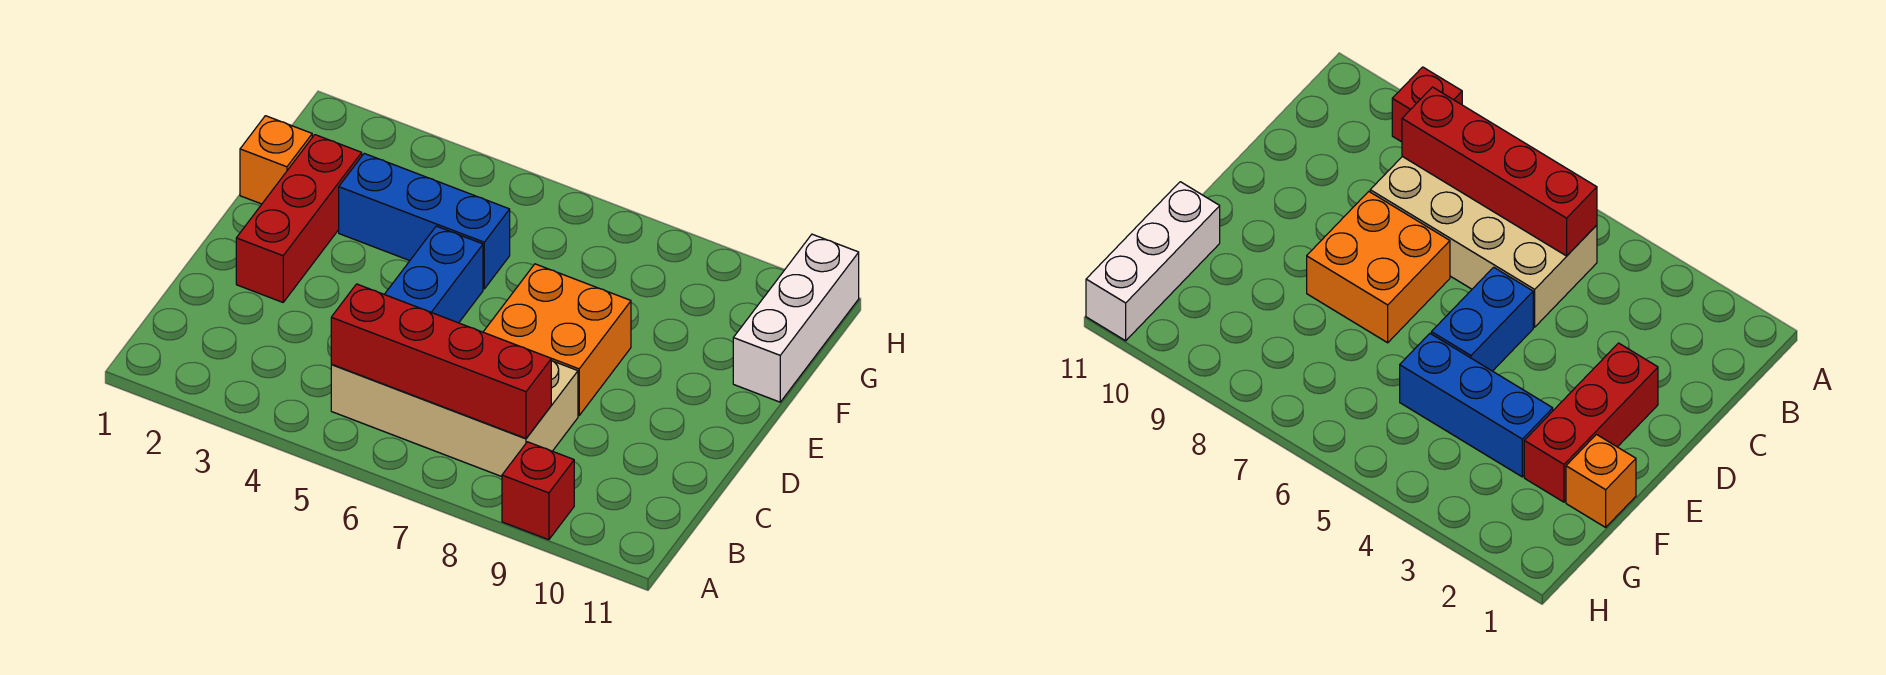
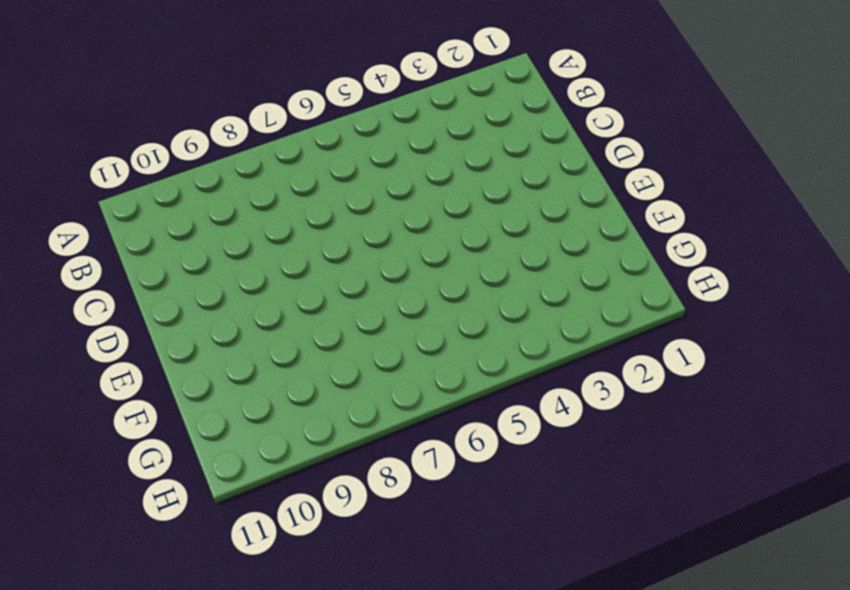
none -> red brick A9 level 1
none -> tan brick B5:C8 level 1

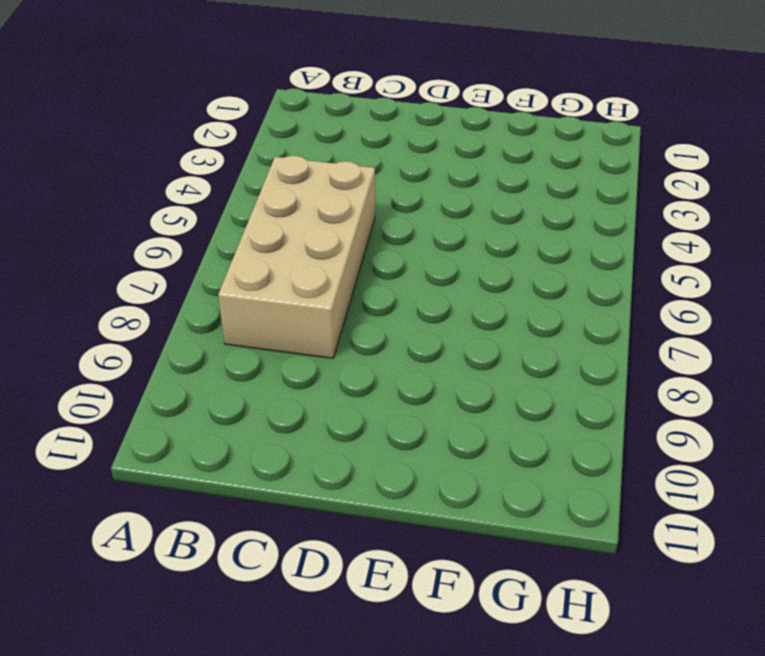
none -> red brick A9 level 1
none -> red brick D2:F2 level 1

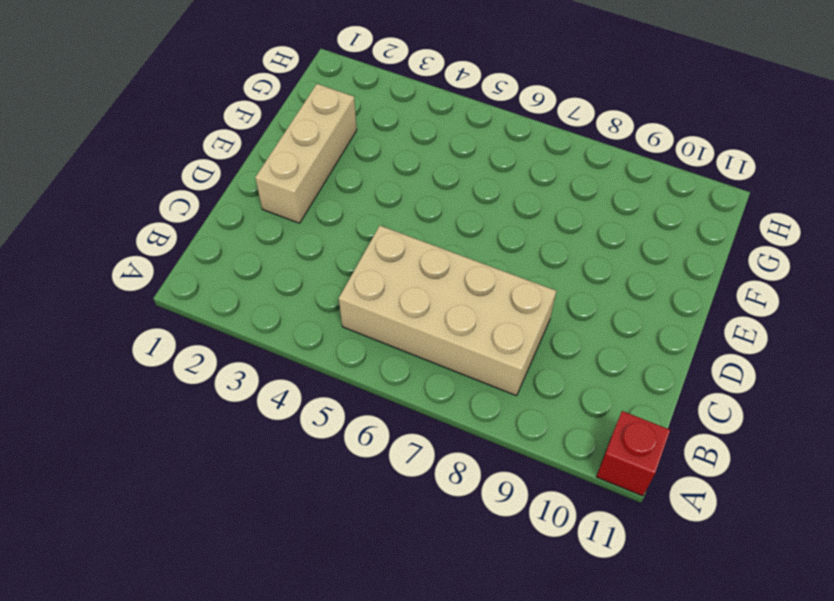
red brick A11 level 1 -> red brick A9 level 1
tan brick D2:F2 level 1 -> red brick D2:F2 level 1
none -> blue brick D5:E5 level 1
none -> orange brick D7:E8 level 1

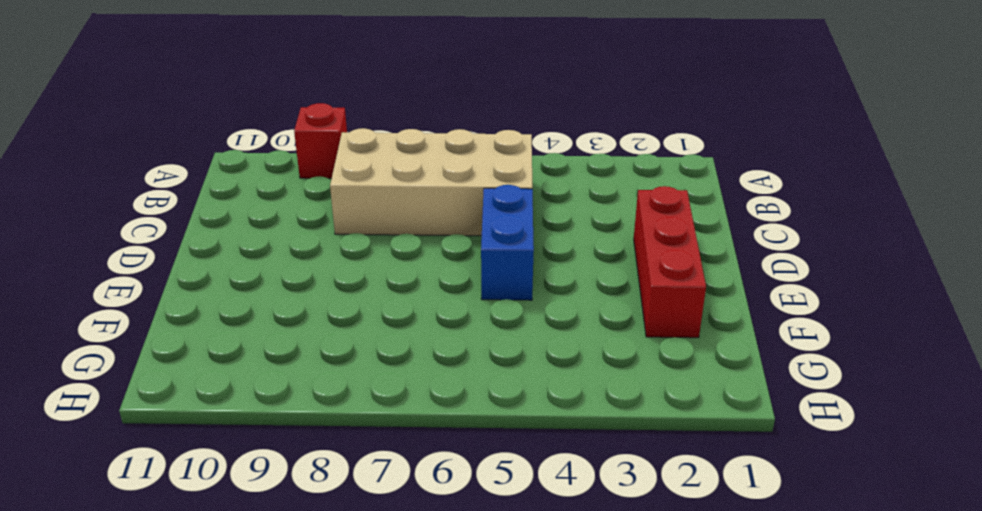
none -> orange brick D7:E8 level 1
none -> orange brick F1 level 1

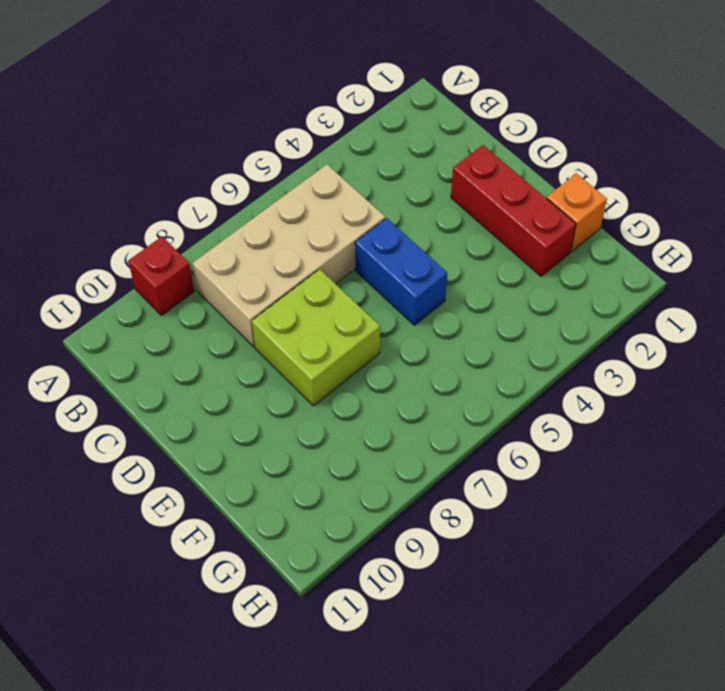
lime brick D7:E8 level 1 -> orange brick D7:E8 level 1
none -> blue brick F3:F5 level 1
none -> white brick F11:H11 level 1

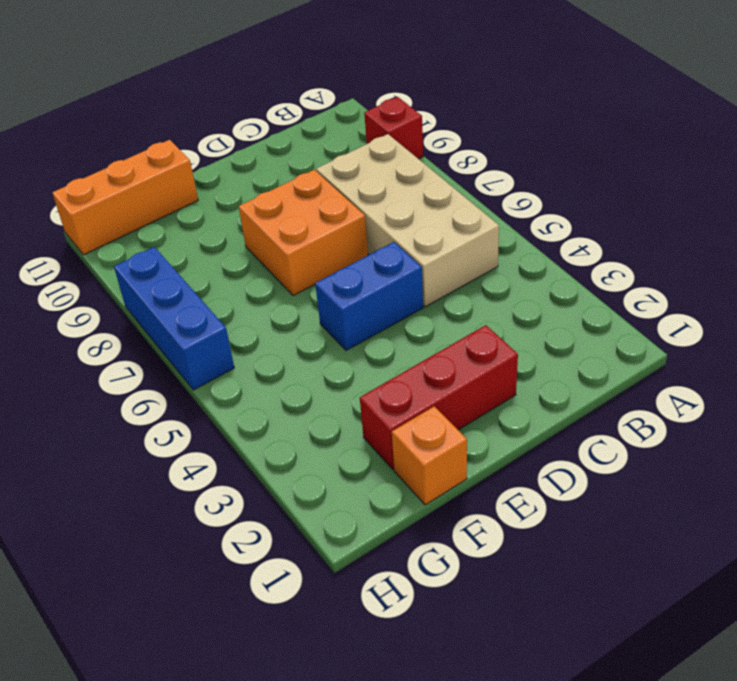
orange brick F11:H11 level 1 -> white brick F11:H11 level 1
blue brick H6:H8 level 1 -> blue brick F3:F5 level 1
none -> red brick B5:B8 level 2

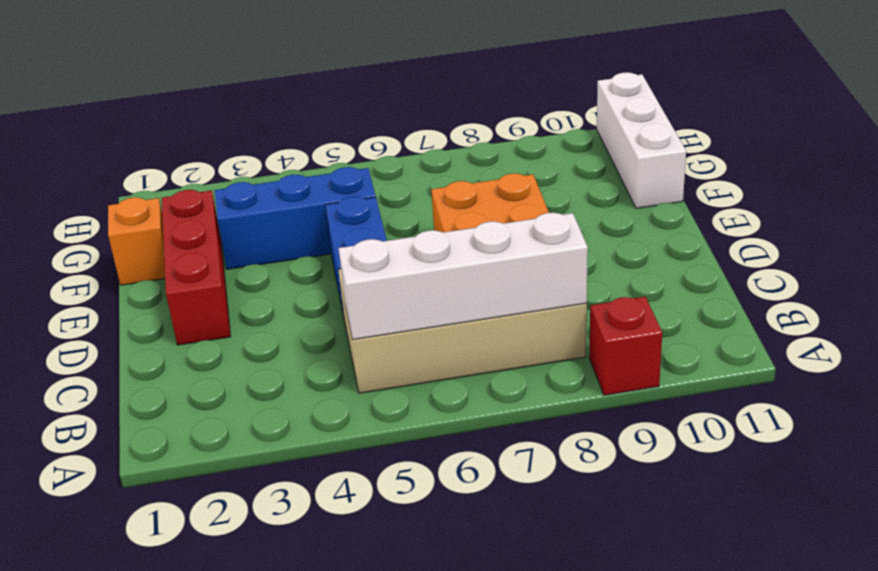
white brick B5:B8 level 2 -> red brick B5:B8 level 2

